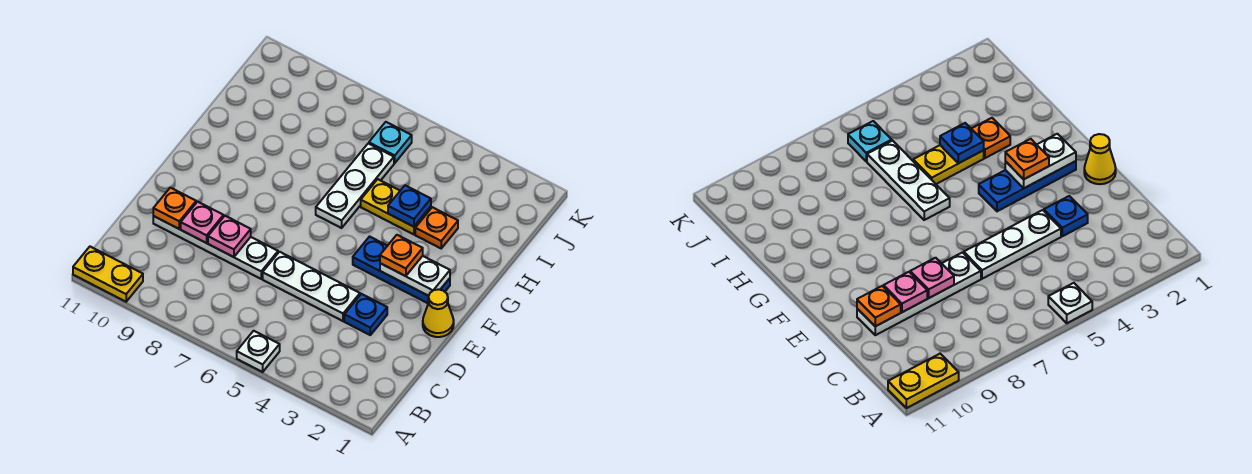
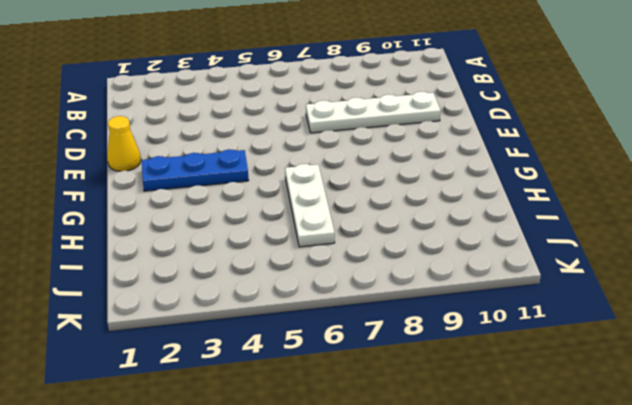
none -> white plate A5 level 1
none -> yellow plate A10:A11 level 1
none -> blue plate D3 level 1

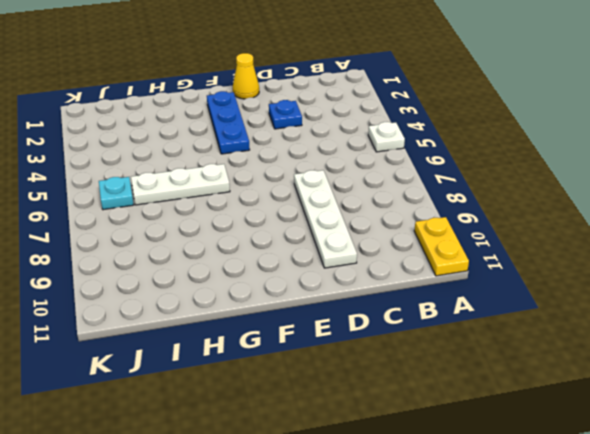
none -> white plate D4:D6 level 1
none -> orange plate H3 level 1
none -> yellow plate H4:H5 level 1

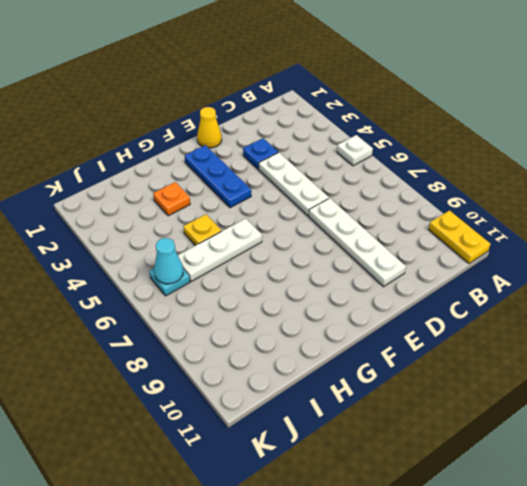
yellow plate H5 level 1 -> yellow plate H4:H5 level 1
cyan cone J6 level 2 -> none
none -> pink plate D8 level 2
none -> pink plate D9 level 2
none -> orange plate D10 level 2

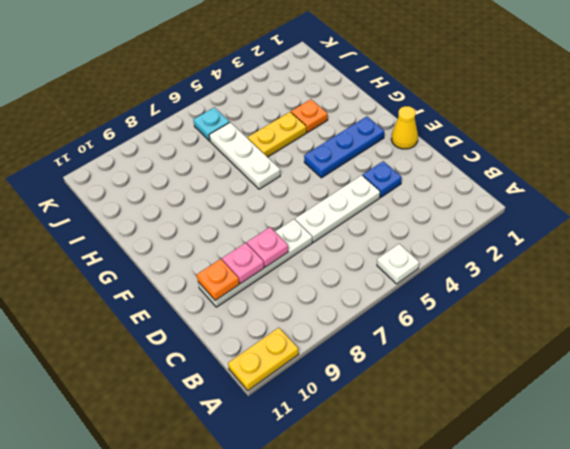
none -> white plate F2:F3 level 2
none -> blue plate H4 level 2
none -> orange plate F3 level 3

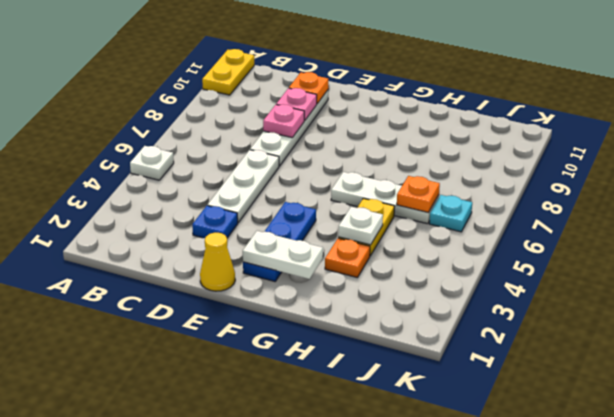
white plate F2:G2 level 2 -> white plate F2:F3 level 2
white plate H4 level 2 -> blue plate H4 level 2
orange plate I6 level 2 -> orange plate F3 level 3

